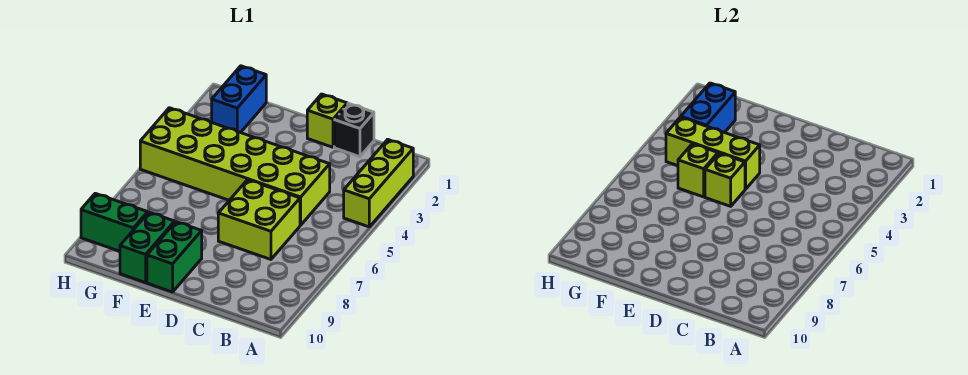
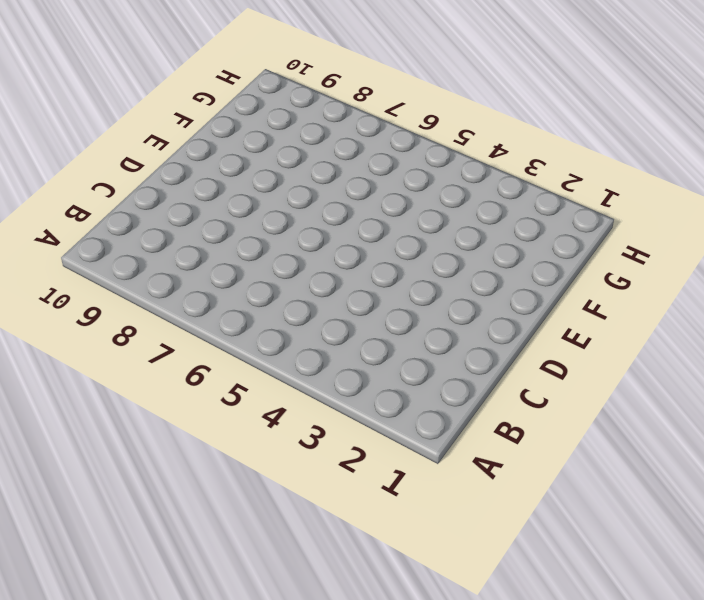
none -> lime brick A2:A4 level 1
none -> black brick C1 level 1
none -> lime brick C4:H5 level 1

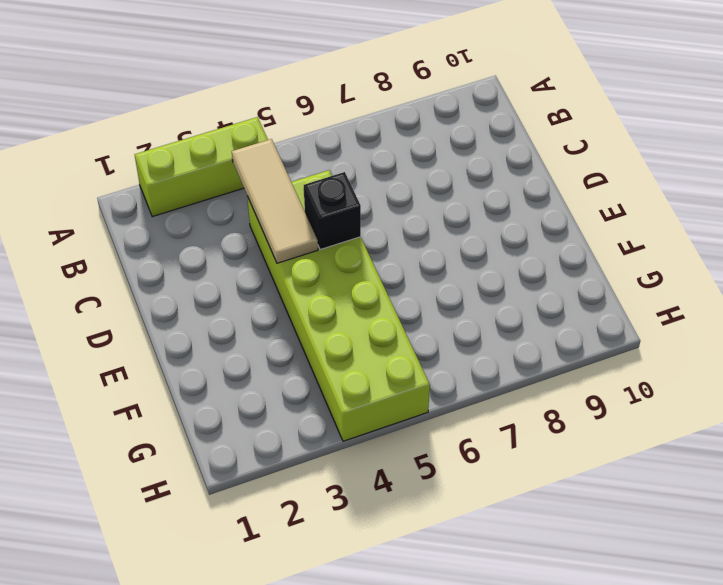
tan tile B4:D4 level 2 -> none
black brick D5 level 2 -> black brick C1 level 1
none -> lime brick C6:D7 level 1
none -> lime brick D1 level 1
none -> green brick E9:E10 level 1

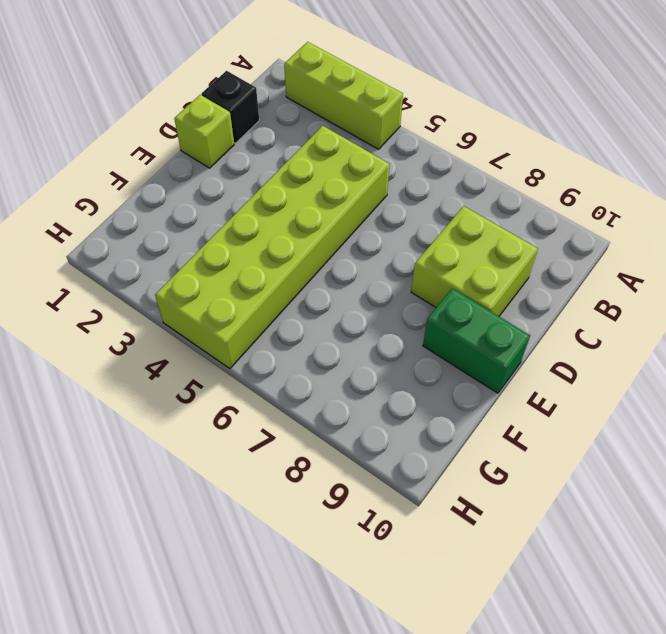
lime brick C8:D9 level 1 -> lime brick C6:D7 level 1
none -> green brick F9:F10 level 1
none -> blue brick G1:G2 level 1
none -> green brick G9:H9 level 1

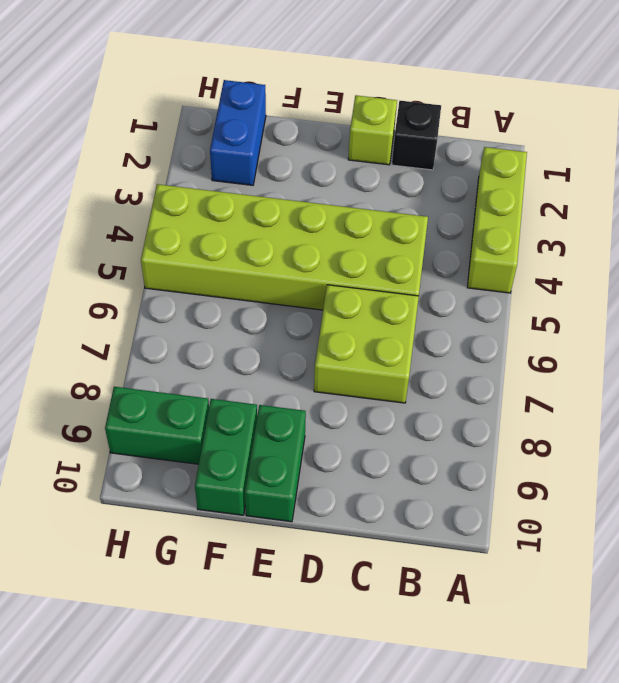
none -> lime brick E4:G4 level 2
none -> lime brick E5 level 2
none -> lime brick F5 level 2

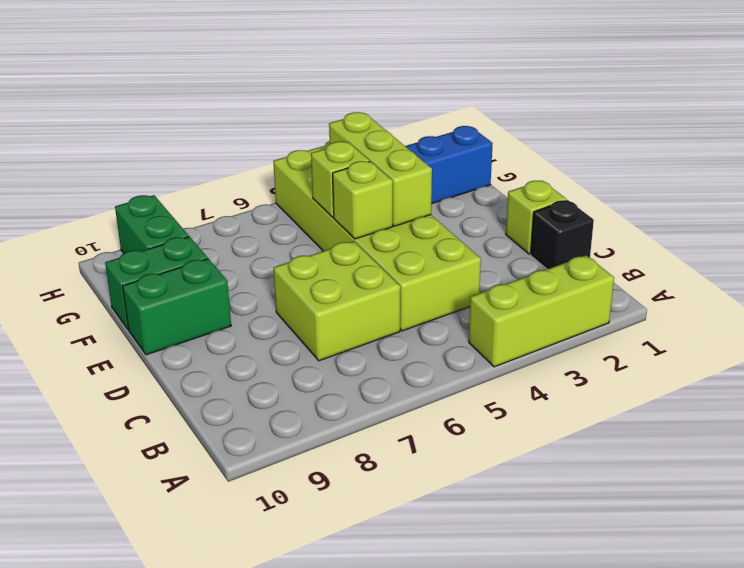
none -> blue brick G2:G3 level 2

